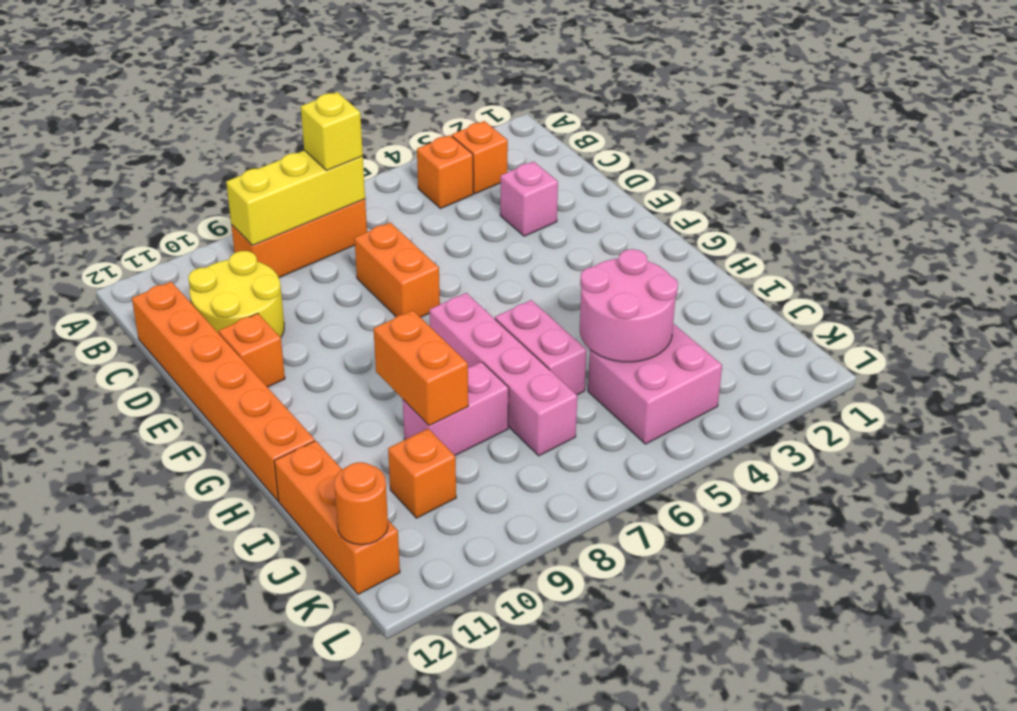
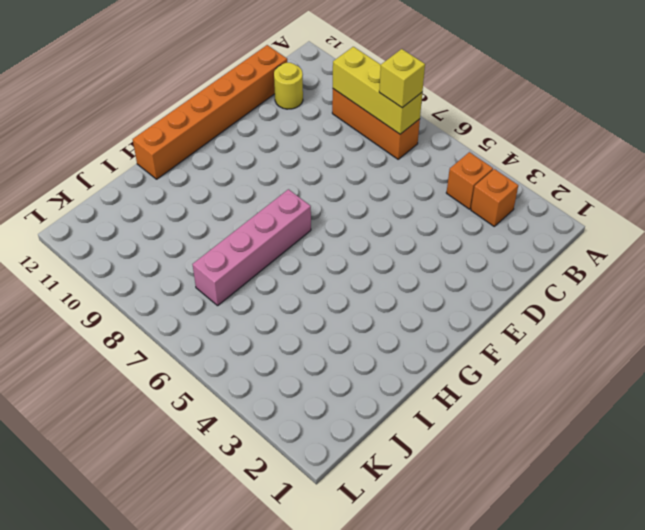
yellow round brick C11 level 1 -> yellow round brick C10:D11 level 1
none -> pink brick D3 level 1
none -> orange brick D7:E7 level 1
none -> orange brick E11 level 1

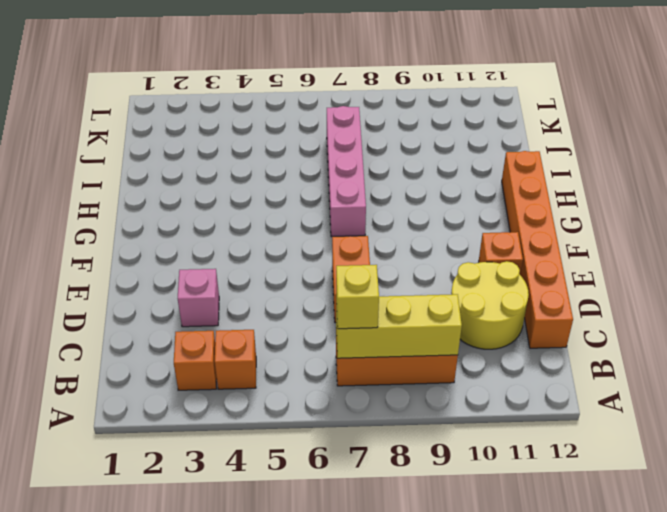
none -> pink brick H6:I6 level 1
none -> pink brick I8:I9 level 1
none -> orange brick I12:K12 level 1

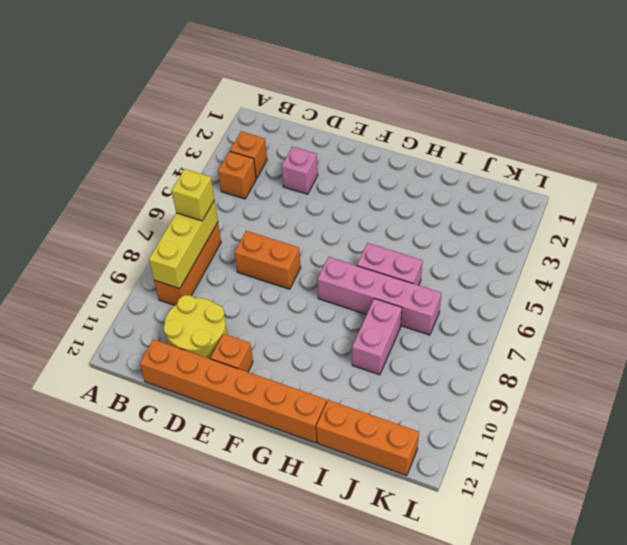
none -> pink brick J4:K5 level 1
none -> orange brick J10 level 1
none -> orange brick H9:I9 level 2

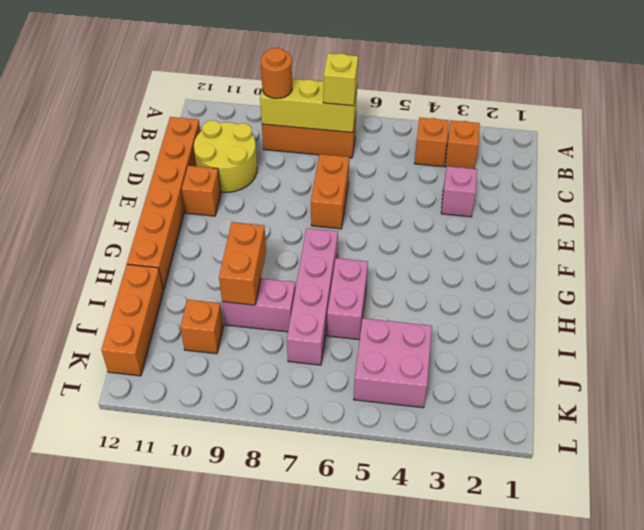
orange round brick B9 level 3 -> orange round brick K12 level 2
none -> pink round brick I4:J5 level 2

